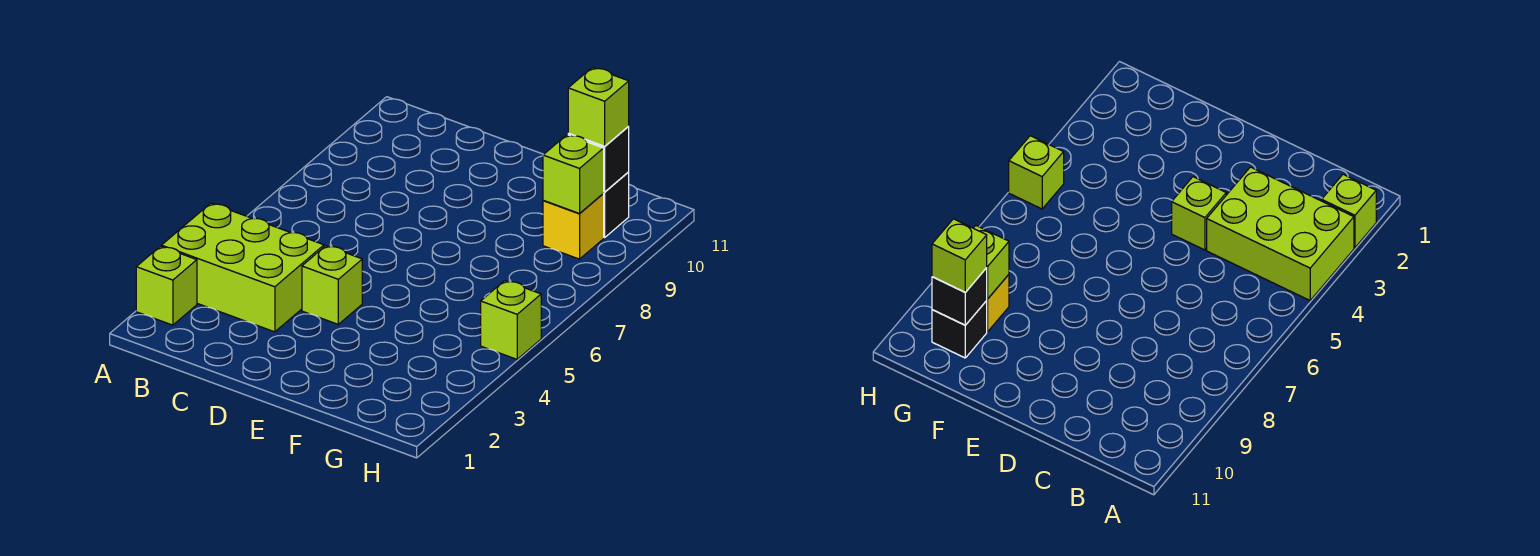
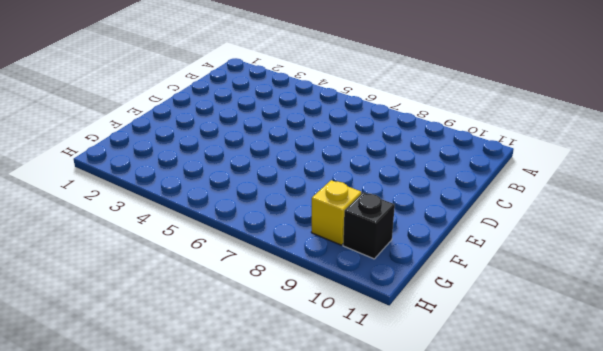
none -> lime brick A2 level 1
none -> lime brick A3:C4 level 1

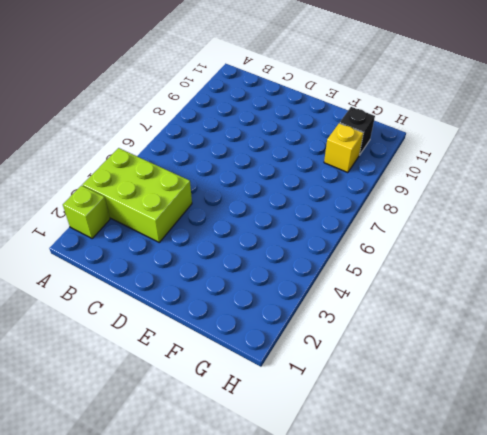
none -> lime brick D4 level 1
none -> lime brick H5 level 1

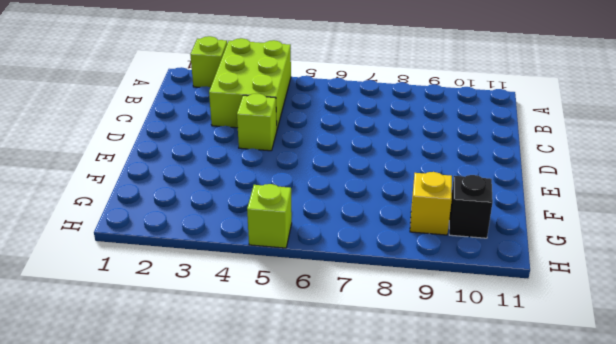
none -> lime brick G9 level 2
none -> black brick G10 level 2

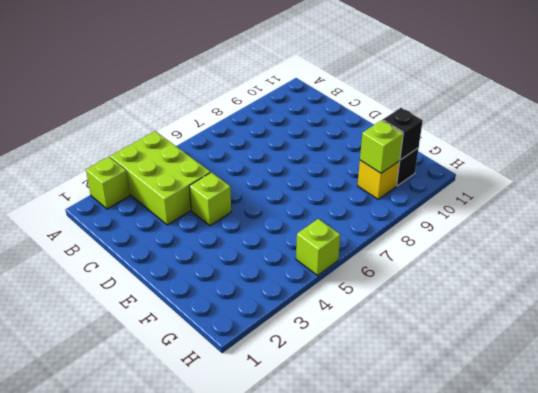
none -> lime brick G10 level 3

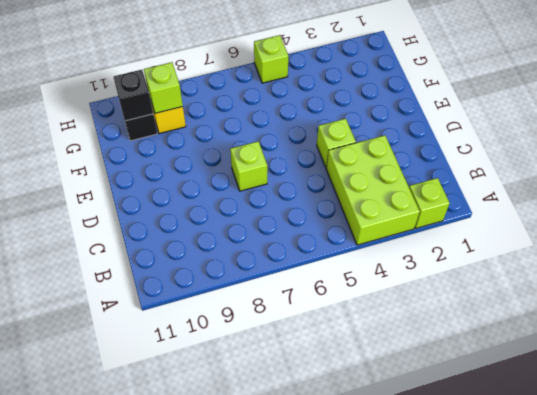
lime brick D7 level 1 -> lime brick G10 level 3

